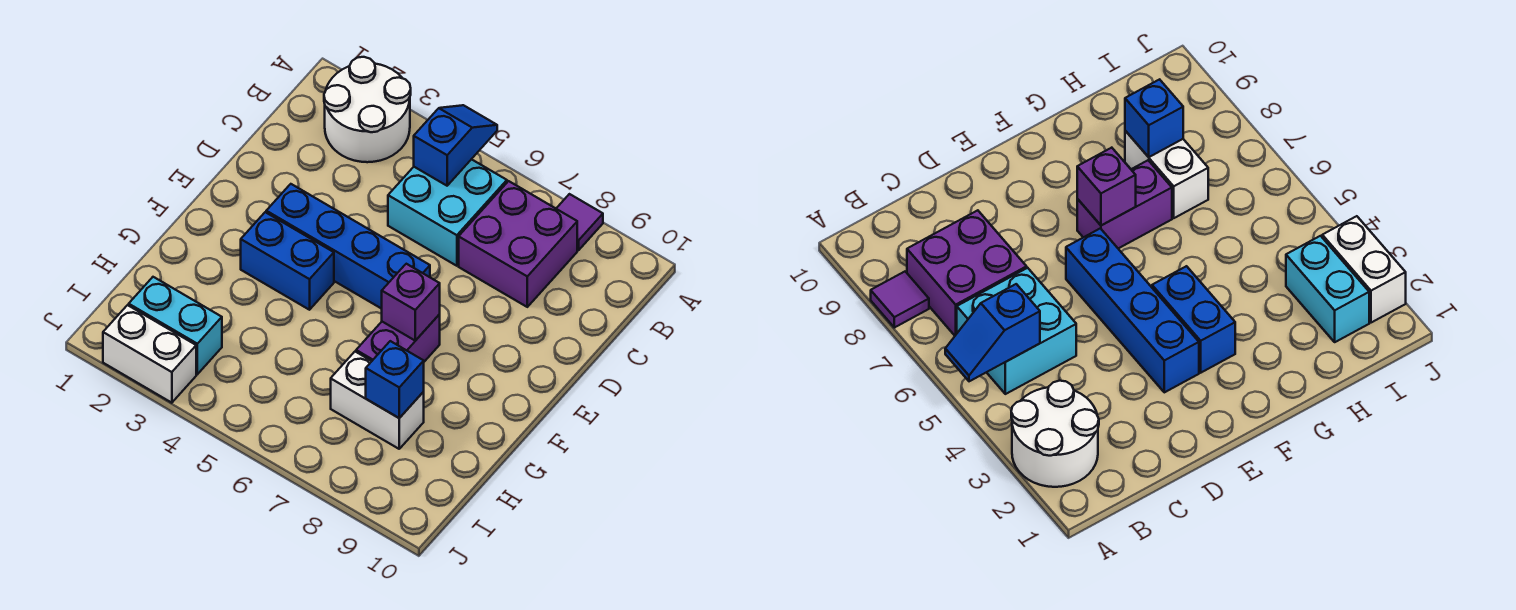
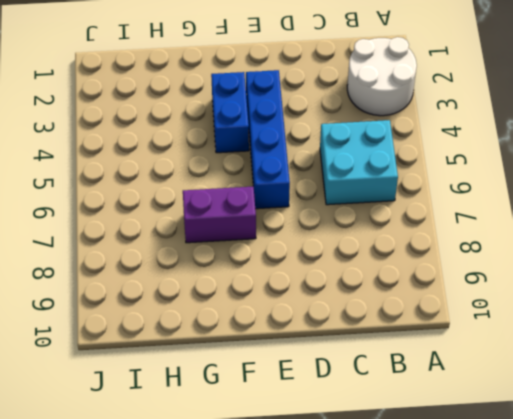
none -> purple tile A8 level 1
none -> purple brick B7:C8 level 1
none -> white brick H7:H8 level 1

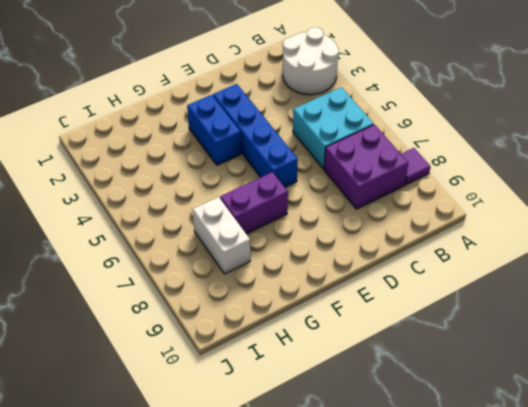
none -> cyan brick I2:I3 level 1
none -> white brick J2:J3 level 1
none -> blue slope A5:B5 level 2 top B

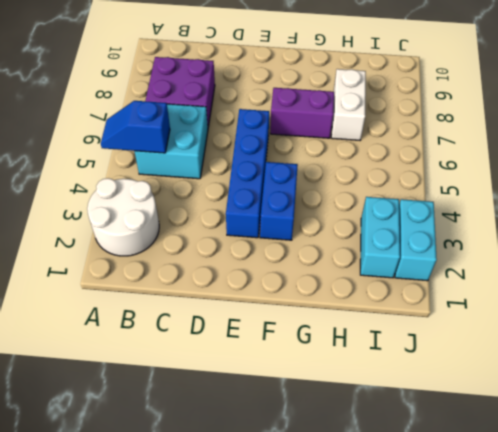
cyan brick J2:J3 level 1 -> white brick J2:J3 level 1
none -> purple tile A8 level 1
none -> purple brick F7 level 2
none -> blue brick H8 level 2

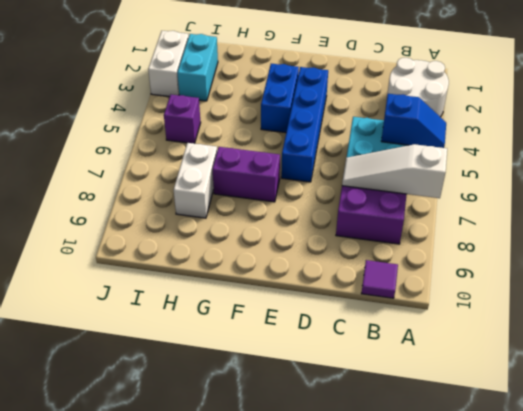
white slope A7:C7 level 2 top A -> none
purple tile B10 level 1 -> purple tile A8 level 1
purple brick I5 level 1 -> purple brick F7 level 2
none -> blue brick H8 level 2

